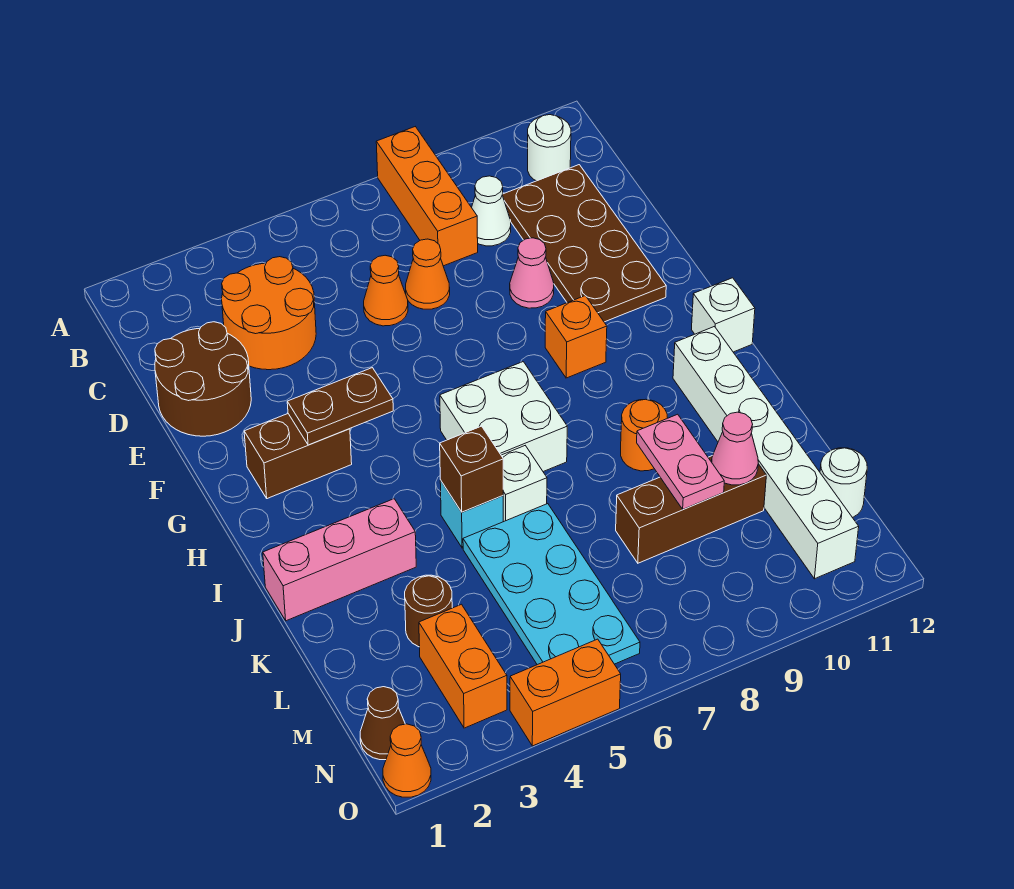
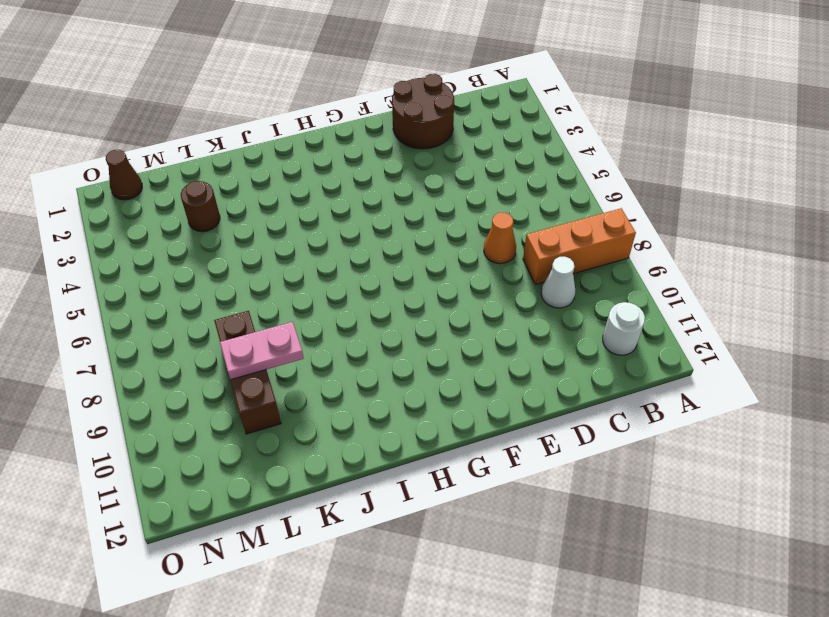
none -> orange round brick C3:D4 level 1
none -> brown plate C10:F11 level 1
none -> orange cone D6 level 1
none -> pink cone E9 level 1

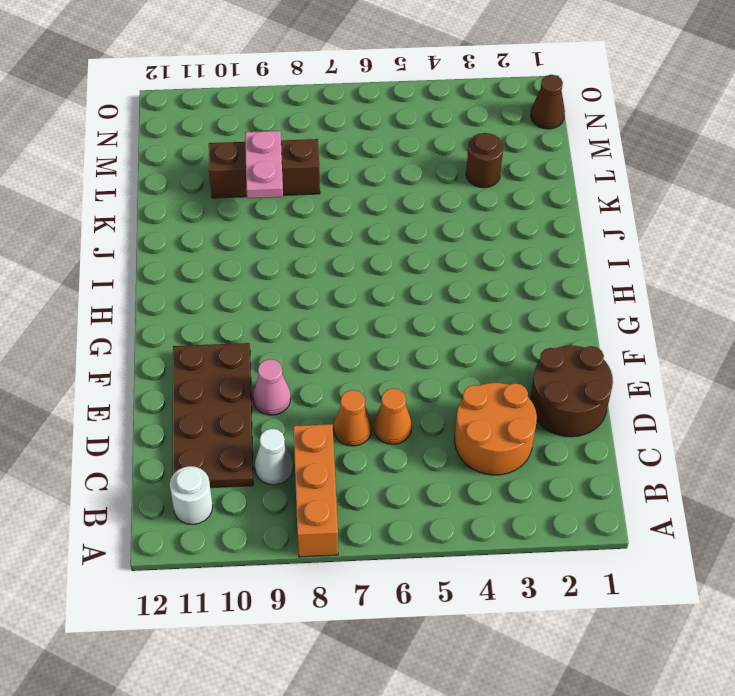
none -> brown brick G2:G3 level 1
none -> orange brick G9 level 1
none -> white brick H6:I7 level 1
none -> white brick H12 level 1

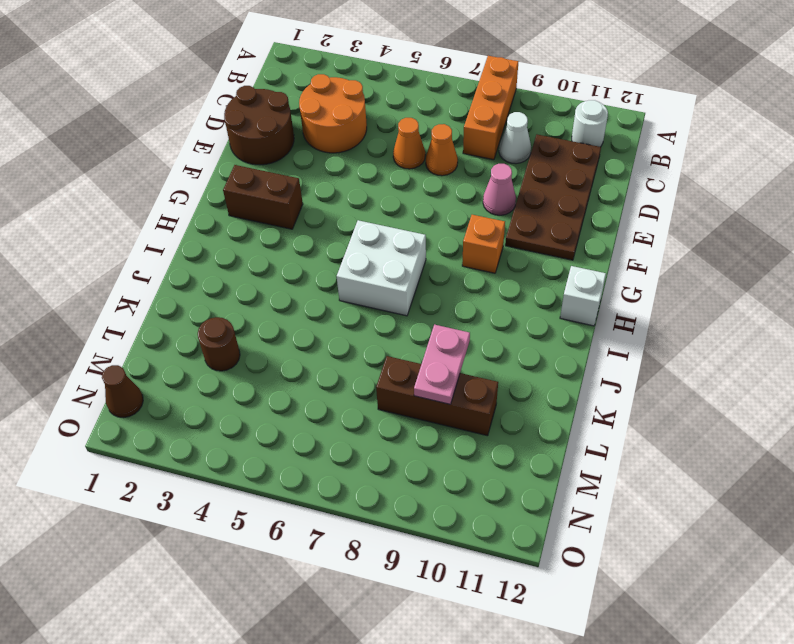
none -> white brick I11:N11 level 1
none -> pink brick J1:J3 level 1
none -> cyan brick J5 level 1
none -> white brick J6 level 1

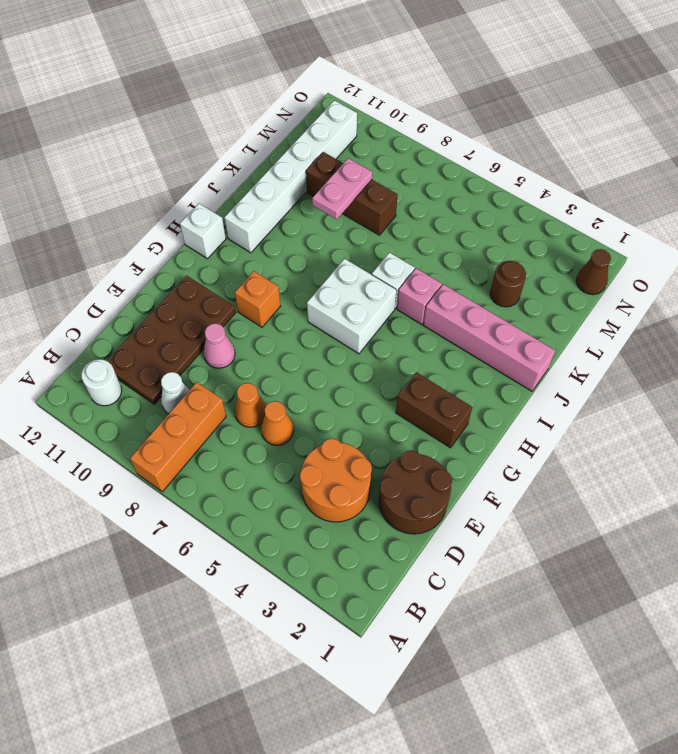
pink brick J1:J4 level 1 -> pink brick J1:J3 level 1
pink brick J5 level 1 -> cyan brick J5 level 1
none -> orange round brick J9 level 1
none -> cyan plate K5:N6 level 1
none -> orange brick M3:N3 level 1
none -> white round brick M12 level 1

